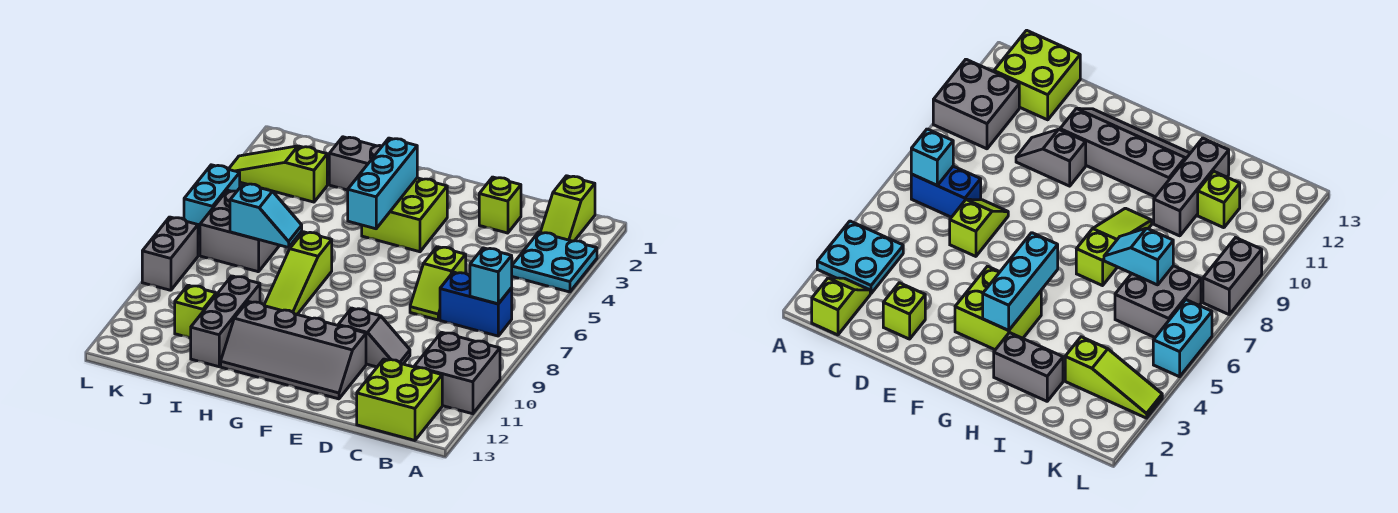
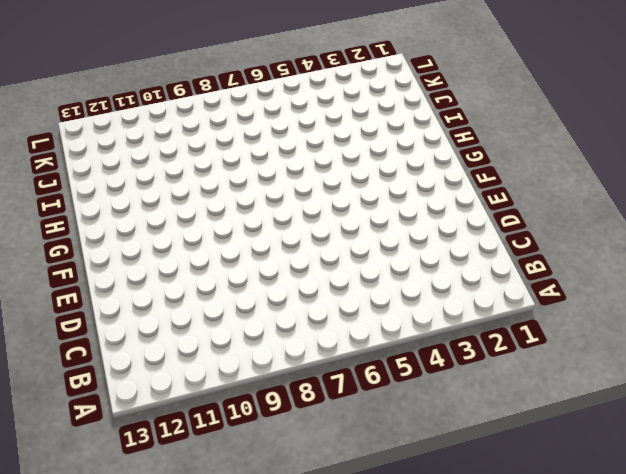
none -> cyan plate A3:B4 level 1
none -> grey brick A10:B11 level 1
none -> lime slope B1:B2 level 1 top 1

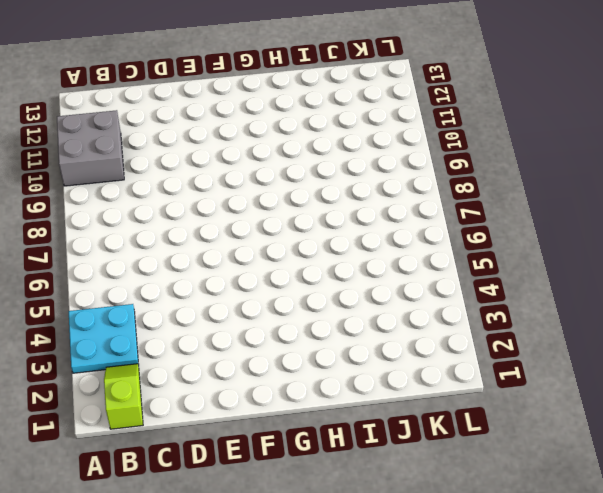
none -> blue brick B7:C7 level 1
none -> lime brick B12:C13 level 1
none -> lime brick D2 level 1

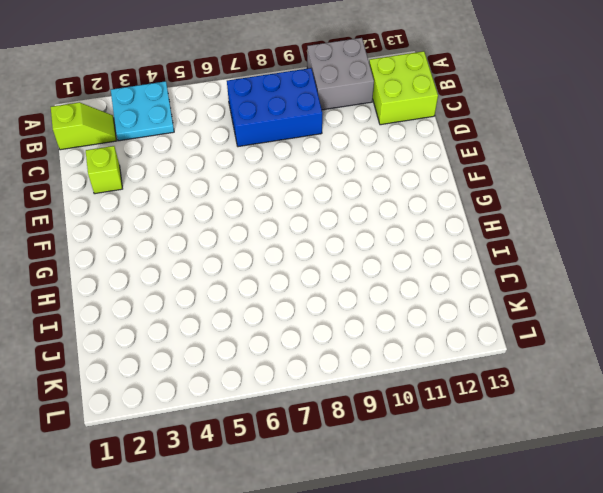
blue brick B7:C9 level 1 -> blue brick B7:C7 level 1
none -> lime slope D6:D7 level 1 top 6
none -> grey slope D10:E10 level 1 top E
none -> grey slope E11:H12 level 1 top 11

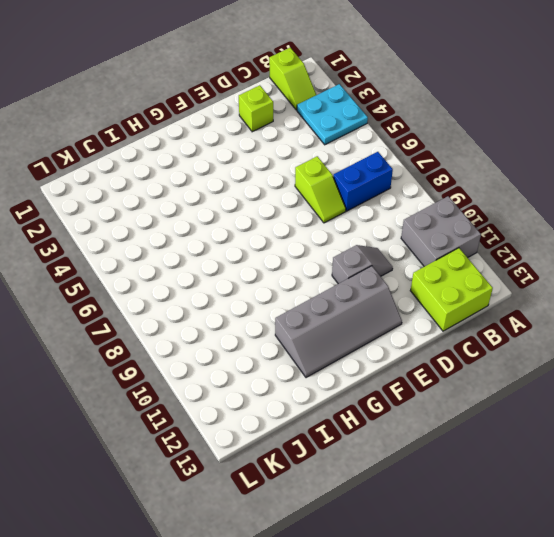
none -> lime brick F3:G4 level 1
none -> grey brick H2:I2 level 1
none -> lime slope H7:H9 level 1 top 7

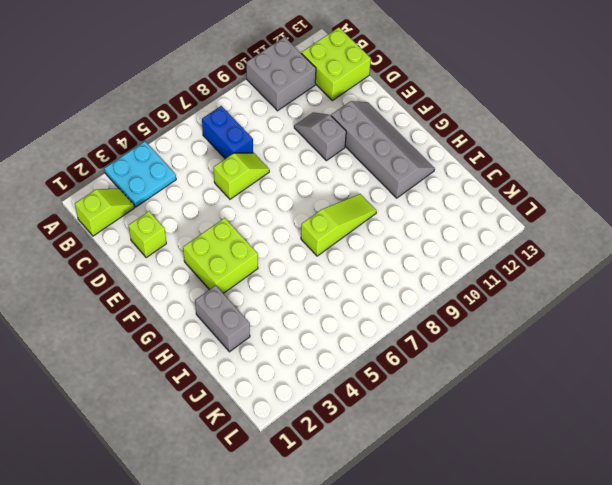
none -> grey brick I10:I12 level 1
none -> lime slope J3:L3 level 1 top J
none -> grey brick J6:K7 level 1

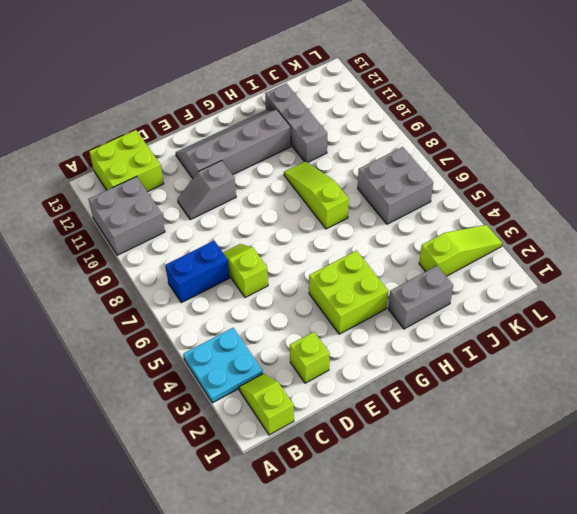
none -> lime brick J11 level 1
none -> cyan brick L5:L6 level 1
none -> grey brick L8:L9 level 1

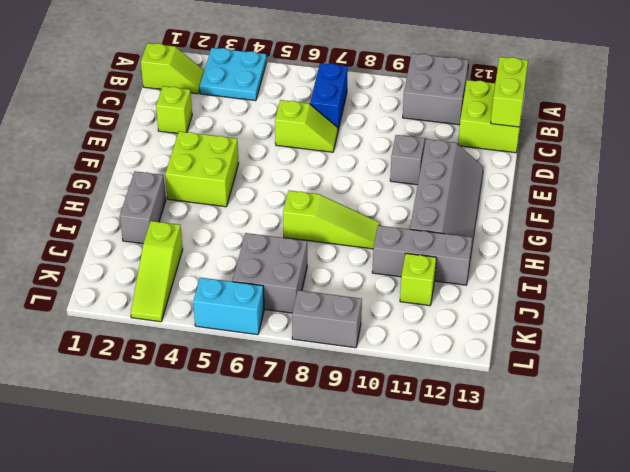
lime brick B13:C13 level 2 -> none
none -> cyan brick B7 level 2
none -> cyan brick G3:G5 level 2
none -> cyan slope I7:J7 level 2 top J

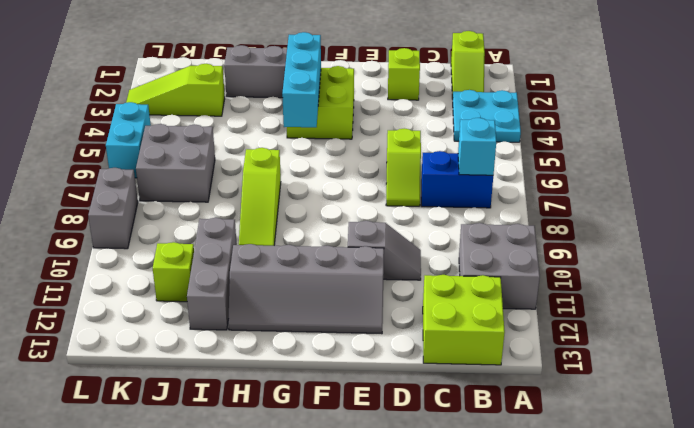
none -> cyan slope I7:J7 level 2 top J

